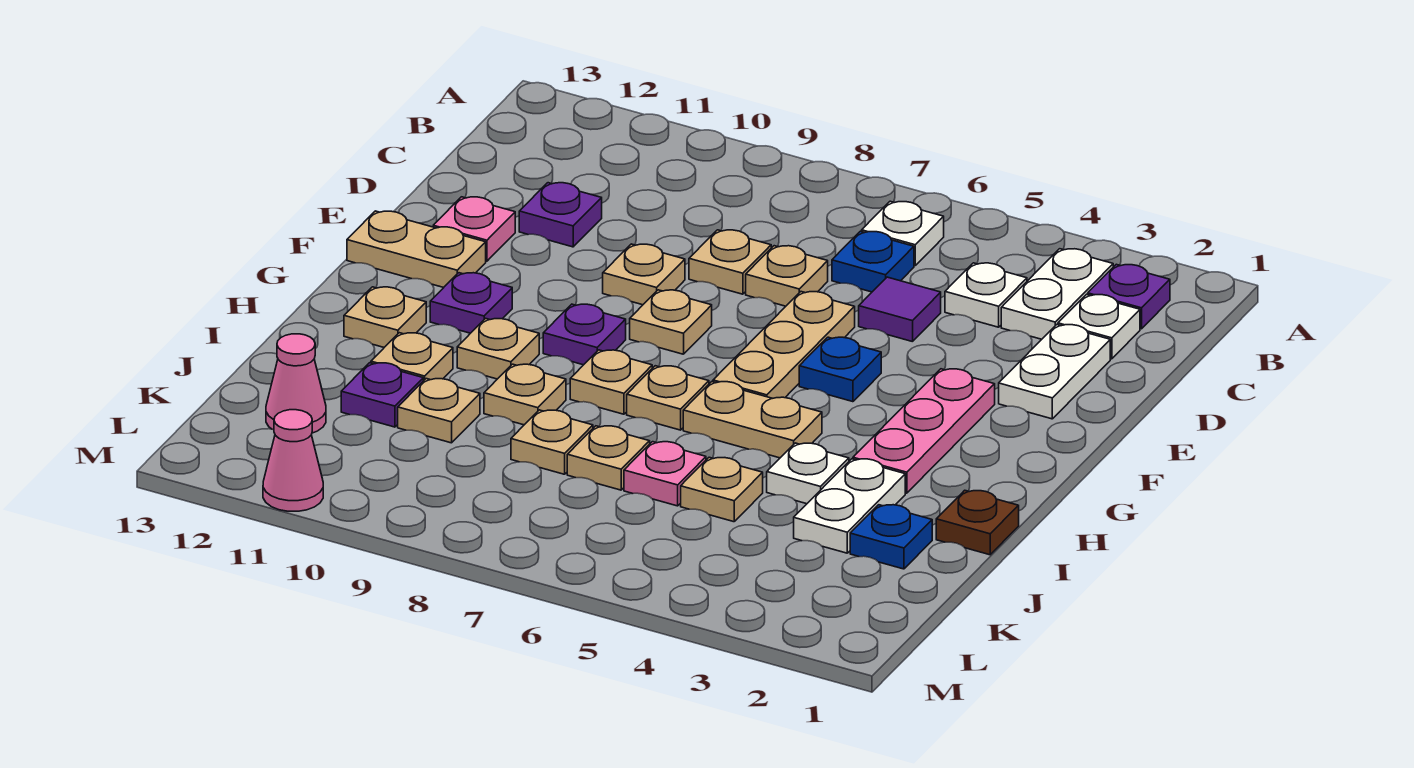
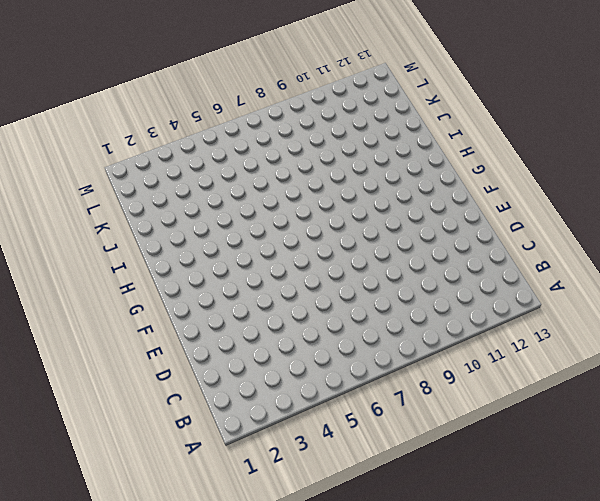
none -> purple plate B2 level 1
none -> white plate B3:C3 level 1
none -> white plate B6 level 1
none -> white plate C2 level 1

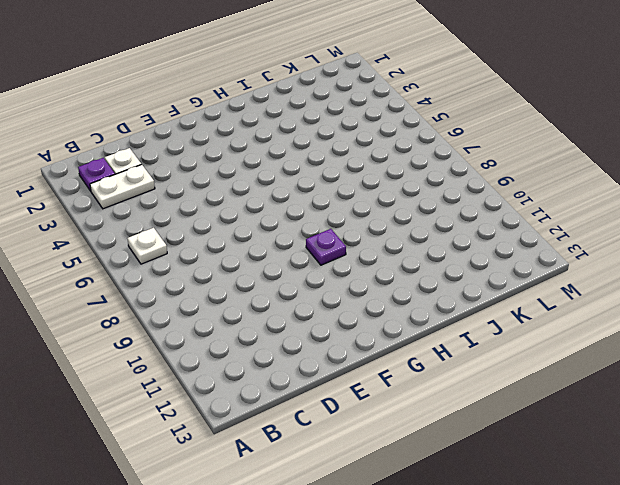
none -> white plate C4 level 1
none -> blue plate C6 level 1
none -> white plate D2:E2 level 1
none -> purple tile D5 level 1

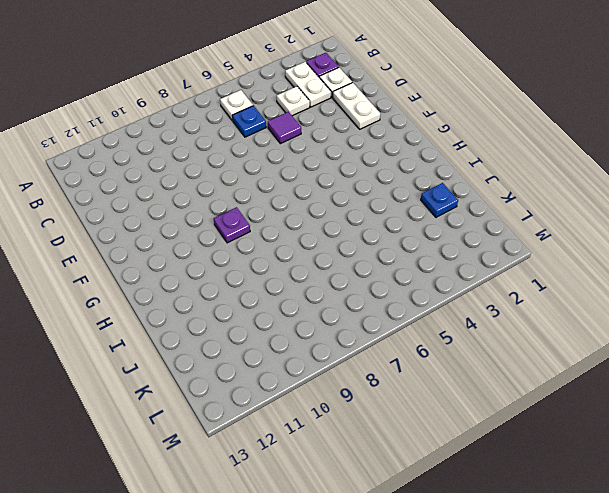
none -> tan plate D7 level 1
none -> tan plate D8 level 1
none -> purple plate D11 level 1
none -> tan plate E6:G6 level 1

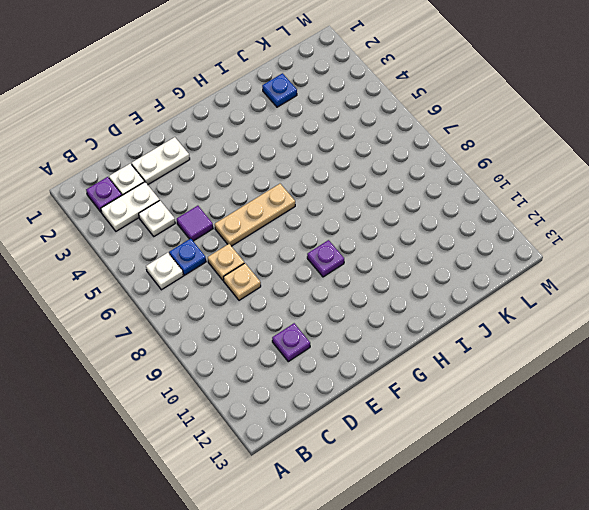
none -> tan plate E9 level 1
none -> pink plate E12 level 1
none -> pink plate F3:H3 level 1
none -> blue plate F5 level 1

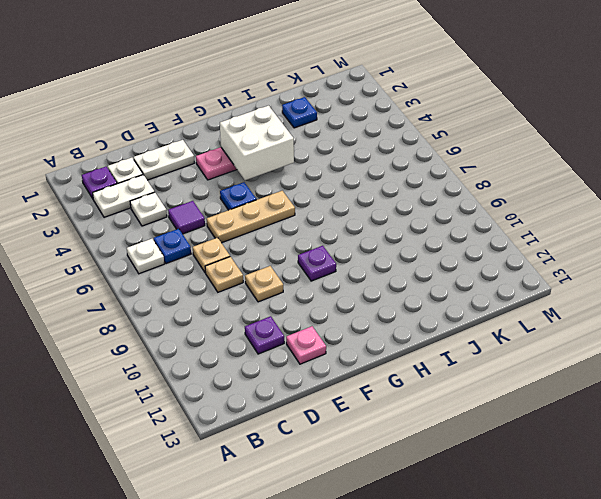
white brick G3:H4 level 2 -> none
none -> tan plate F8 level 1
none -> tan plate F12:F13 level 1
none -> purple plate G11 level 1
none -> tan plate H5:H6 level 1

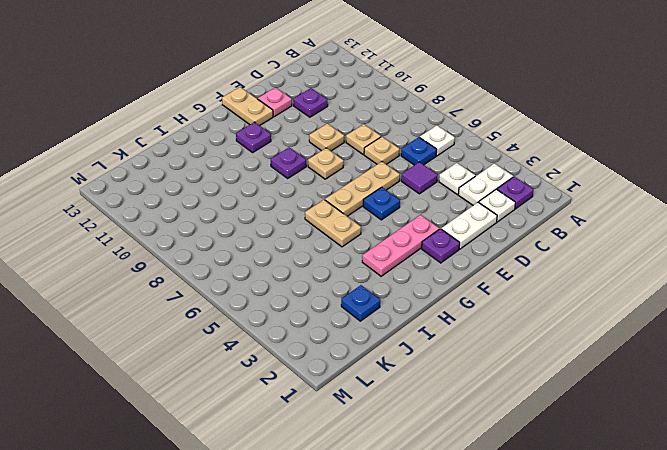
purple plate F2 level 1 -> purple plate J11 level 1
none -> tan plate H7 level 1
none -> tan plate H8 level 1
none -> tan plate H10 level 1
none -> tan plate H12 level 1

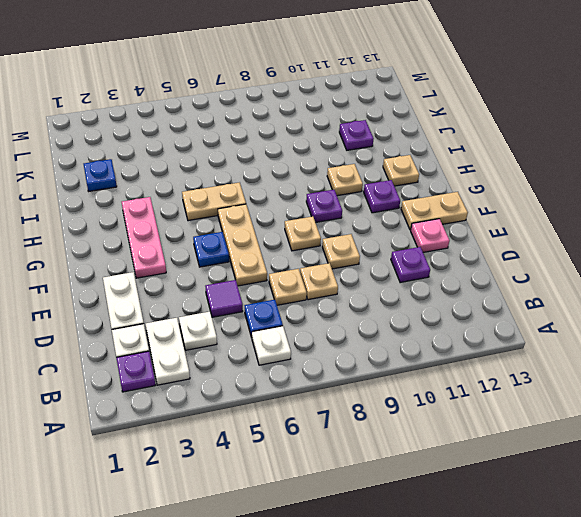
none -> tan plate H7 level 1
none -> tan plate H8 level 1
none -> brown plate I1 level 1
none -> white plate I3:J3 level 1

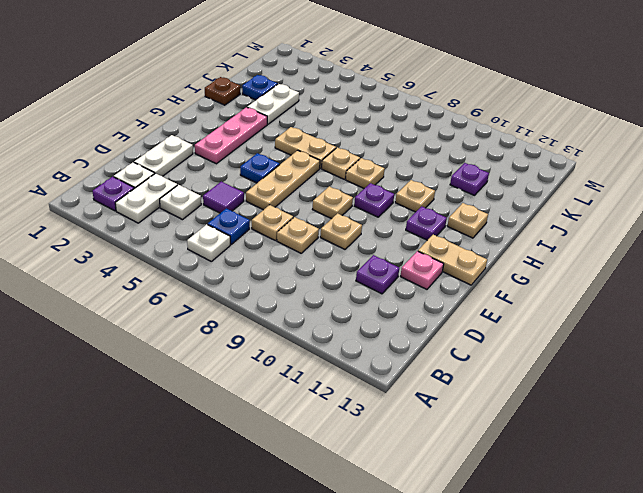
none -> white plate I4 level 1
none -> tan plate I9 level 1
none -> tan plate I11 level 1
none -> tan plate J5 level 1

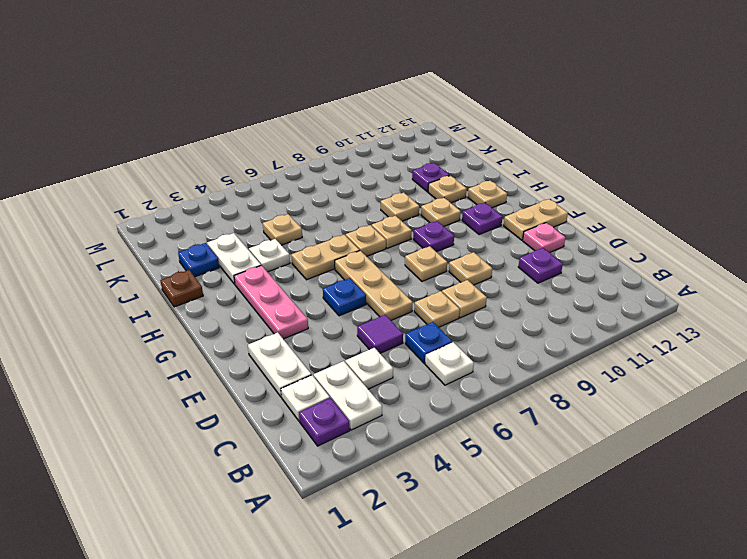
none -> pink plate J6 level 1
none -> tan plate J7 level 1
none -> tan plate J8 level 1
none -> tan plate J10 level 1

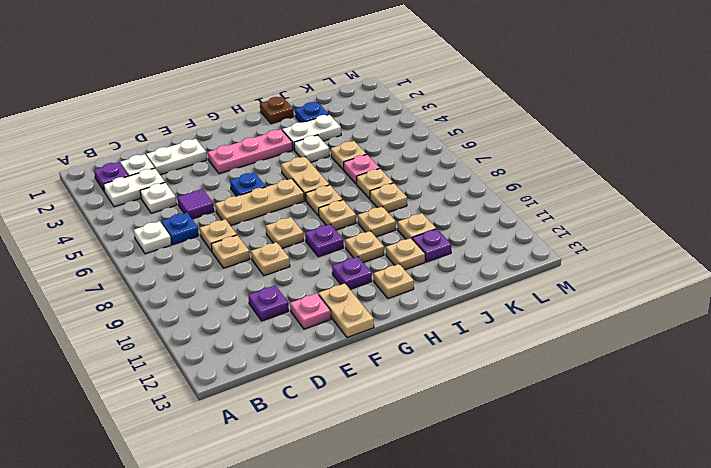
none -> pink cone K12 level 1
none -> pink cone M11 level 1

